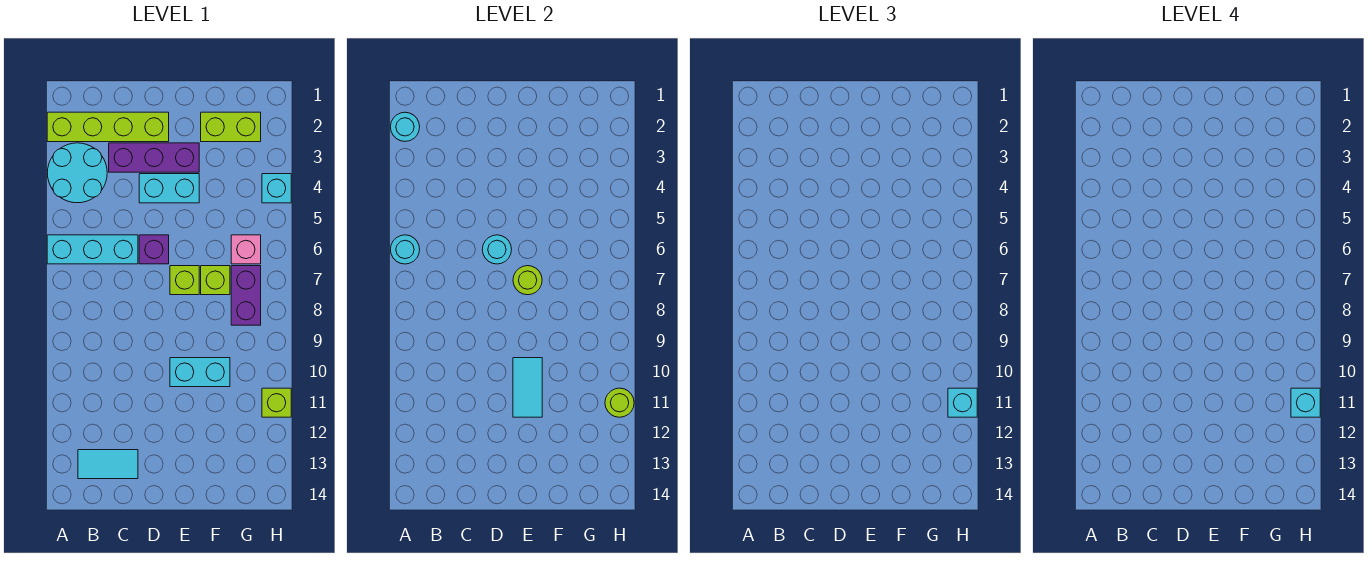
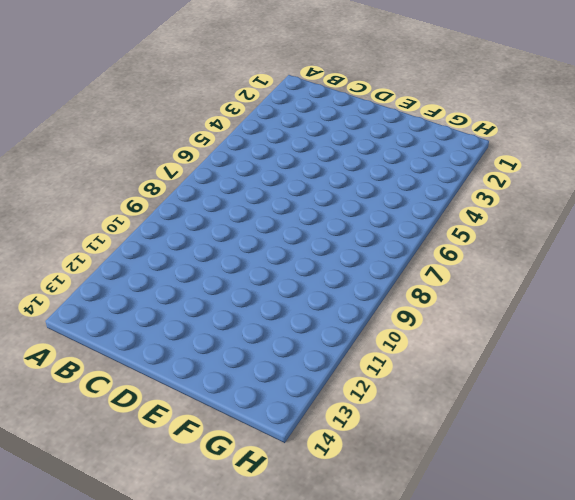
none -> lime brick A2:D2 level 1
none -> cyan round brick A3:B4 level 1
none -> cyan brick A6:C6 level 1

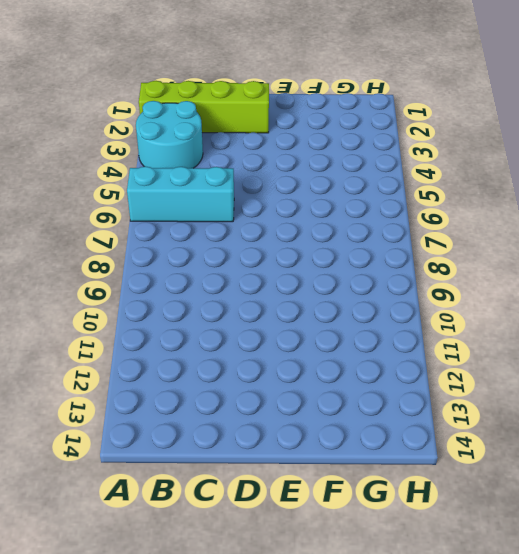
none -> cyan tile B13:C13 level 1
none -> purple brick C3:E3 level 1
none -> cyan brick D4:E4 level 1

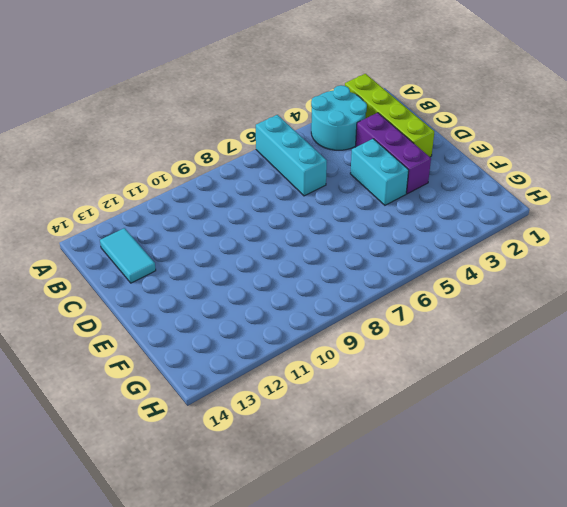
none -> purple brick D6 level 1
none -> lime brick E7 level 1
none -> cyan brick E10:F10 level 1

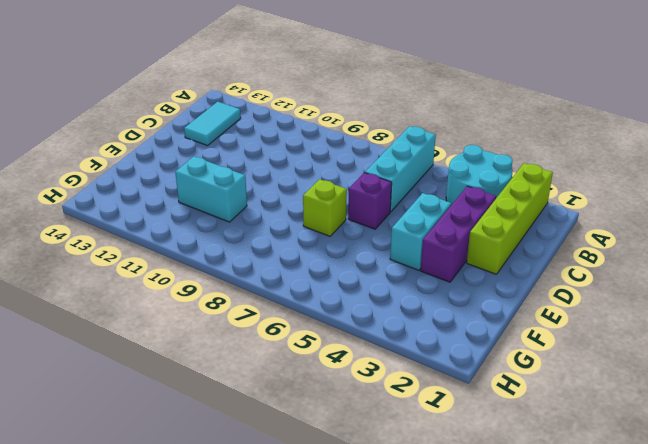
cyan brick F10:F11 level 1 -> cyan brick E10:F10 level 1
none -> lime brick F2:G2 level 1
none -> lime brick F7 level 1
none -> pink brick G6 level 1

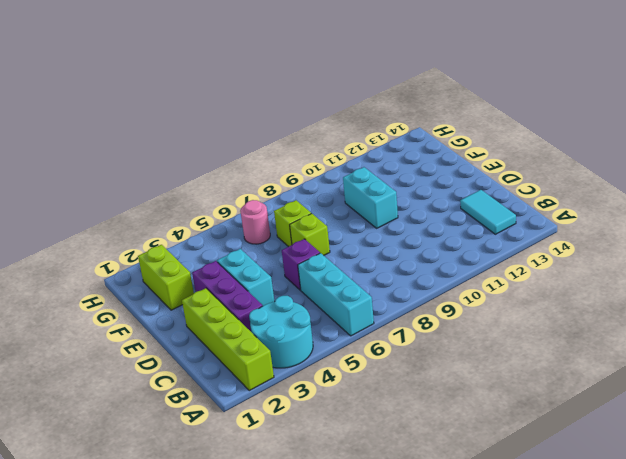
pink round brick G6 level 1 -> pink brick G6 level 1
none -> purple brick G7:G8 level 1
none -> cyan brick H4 level 1
none -> lime brick H11 level 1

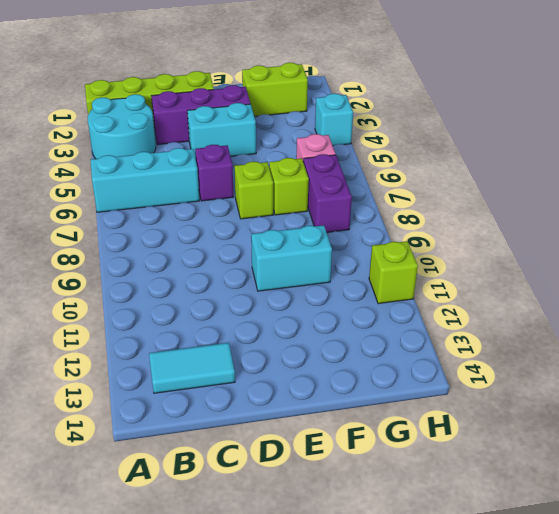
none -> cyan round brick A2 level 2
none -> cyan round brick A6 level 2
none -> cyan round brick D6 level 2

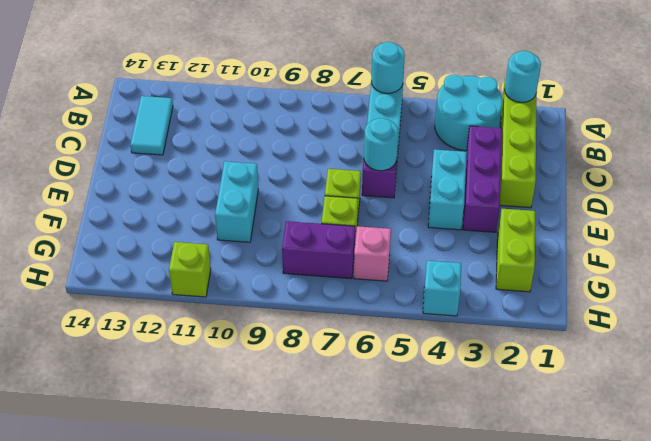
none -> lime round brick E7 level 2
none -> cyan tile E10:E11 level 2
none -> lime round brick H11 level 2

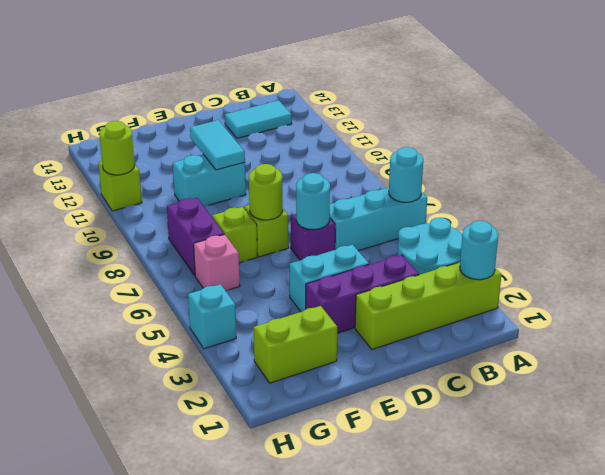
none -> cyan brick H11 level 3
none -> cyan brick H11 level 4

